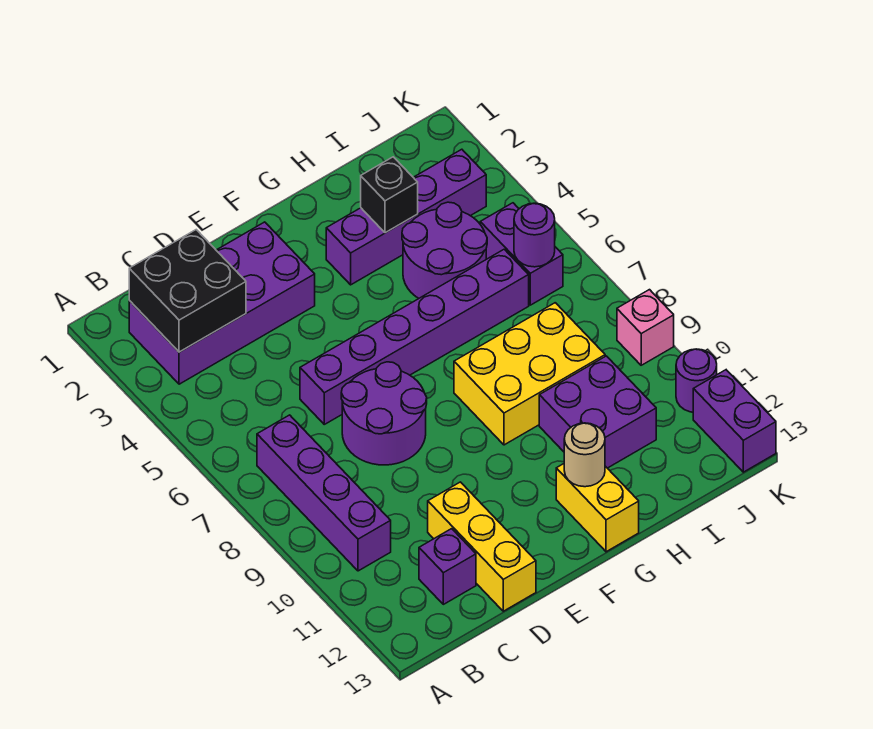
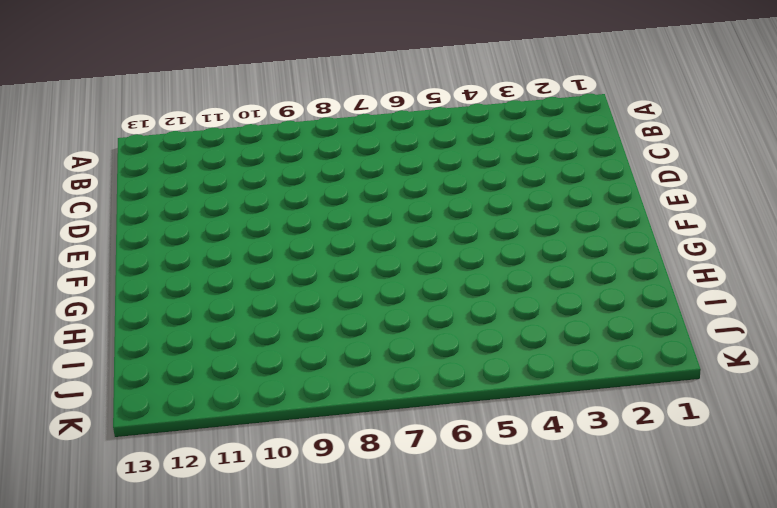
none -> purple brick B2:E3 level 1
none -> purple brick B7:B10 level 1
none -> purple brick C12 level 1

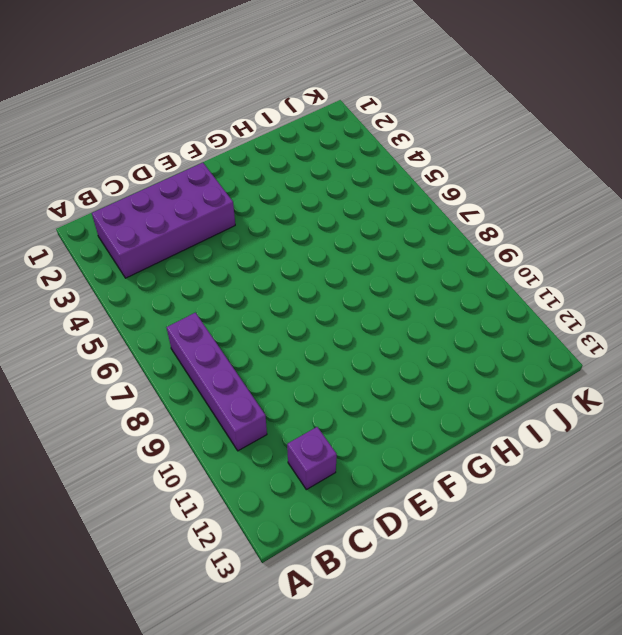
none -> purple brick D6:I6 level 1
none -> purple round brick D7:E8 level 1
none -> yellow brick D11:D13 level 1

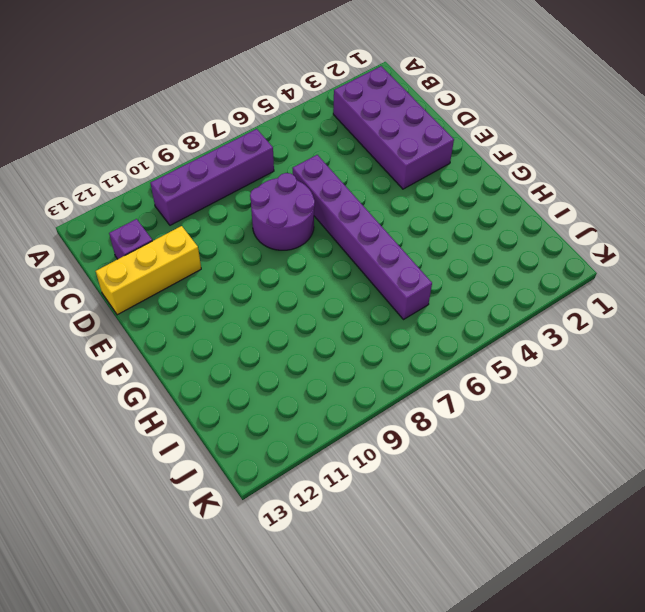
none -> purple brick G3:J3 level 1
none -> yellow brick G8:I9 level 1
none -> yellow brick G12:G13 level 1

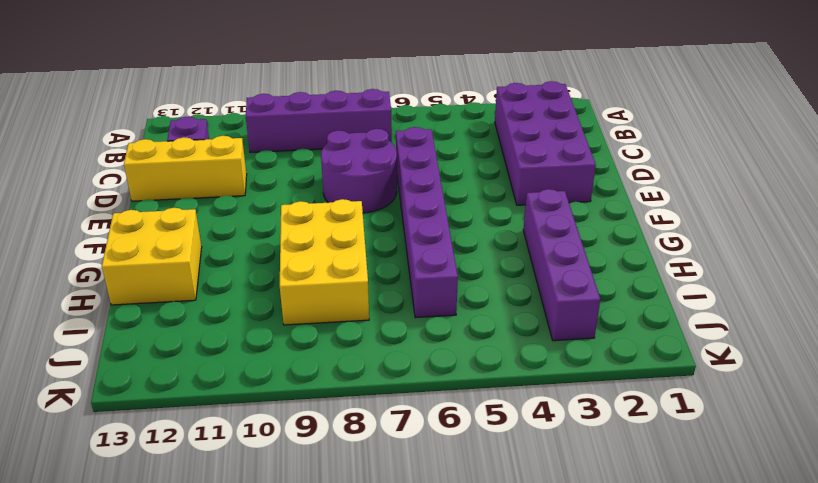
yellow brick G12:H13 level 1 -> yellow brick G12:G13 level 1
none -> purple round brick H4:I5 level 1
none -> purple brick H10:I11 level 1
none -> purple brick J5:J6 level 1

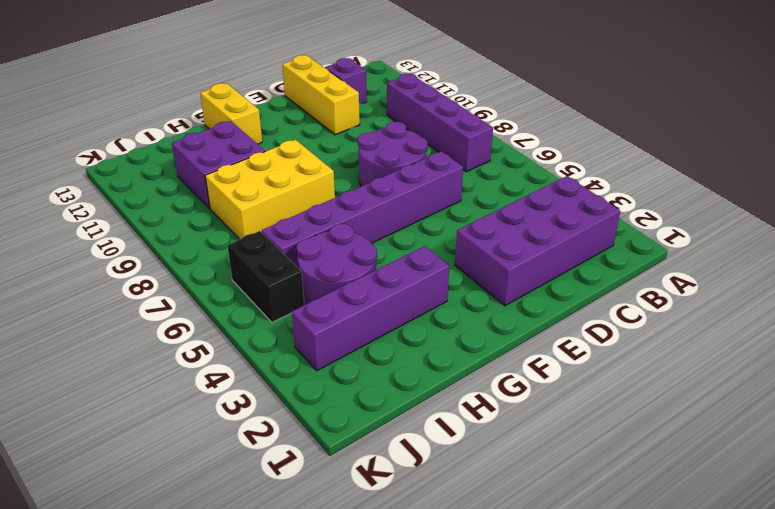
black brick J5:J6 level 1 -> purple brick J5:J6 level 1
none -> pink brick K9 level 1
none -> purple round brick K11 level 1
none -> purple brick K12:K13 level 1

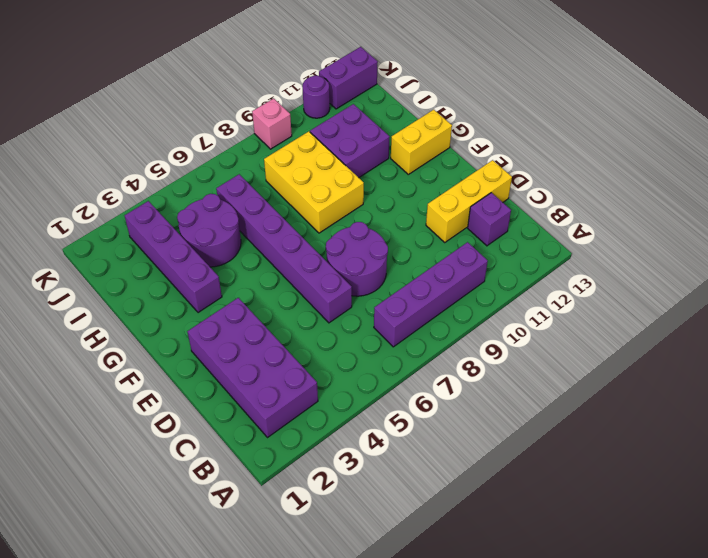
none -> purple brick J5:J6 level 1
none -> black brick B2:C3 level 2
none -> tan round brick G12 level 2

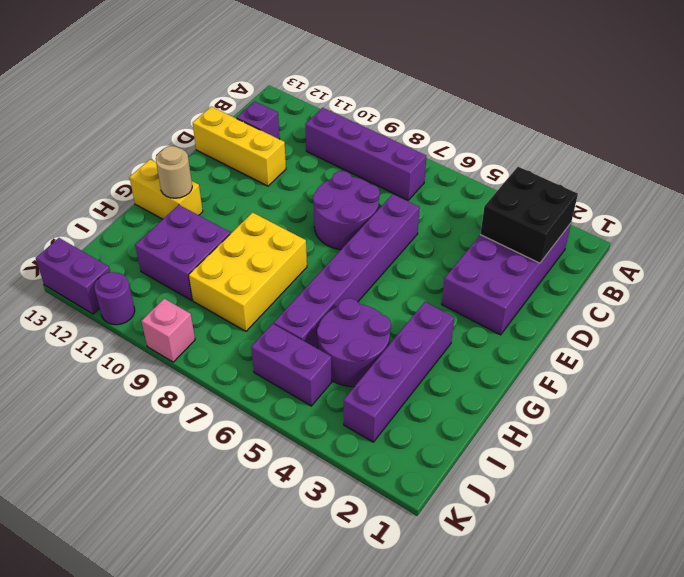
none -> black brick H3 level 2
none -> purple round brick J6 level 2

